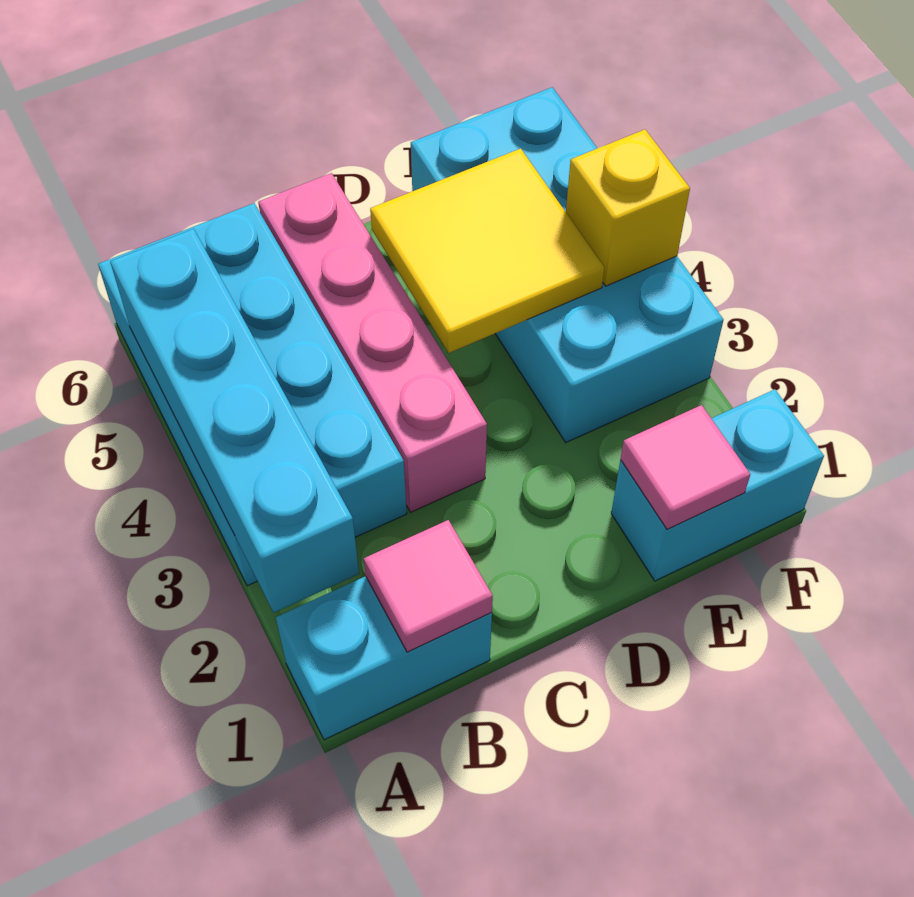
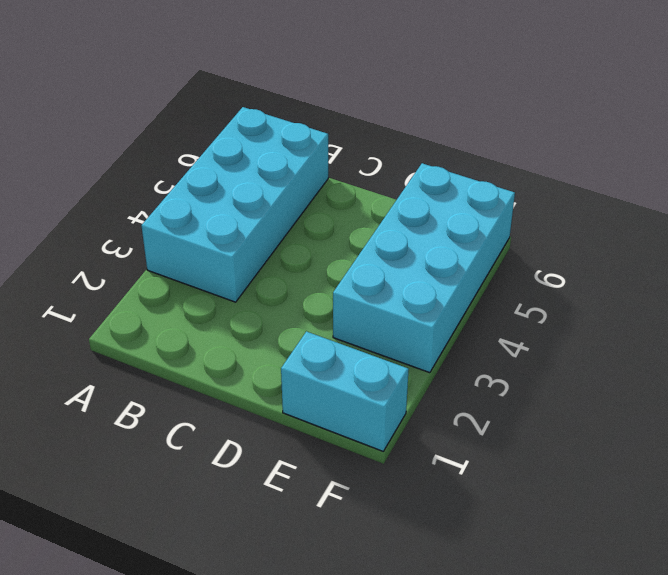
none -> cyan brick A1:B1 level 1
none -> pink brick C3:C6 level 1

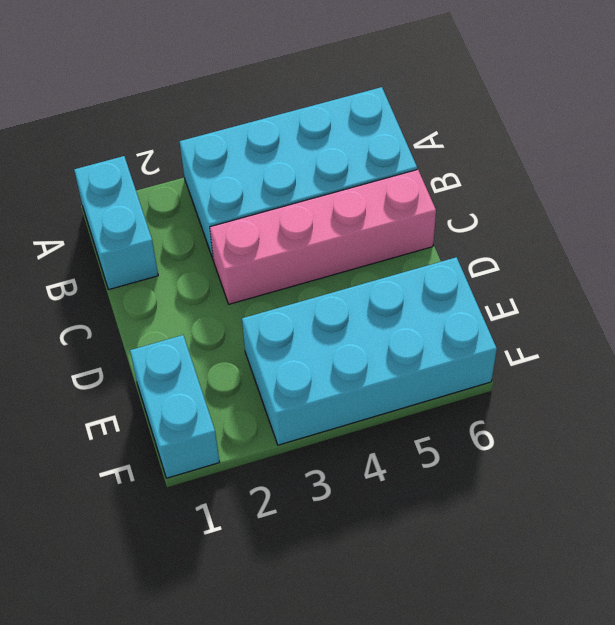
none -> cyan brick A2:A5 level 2
none -> pink tile B1 level 2

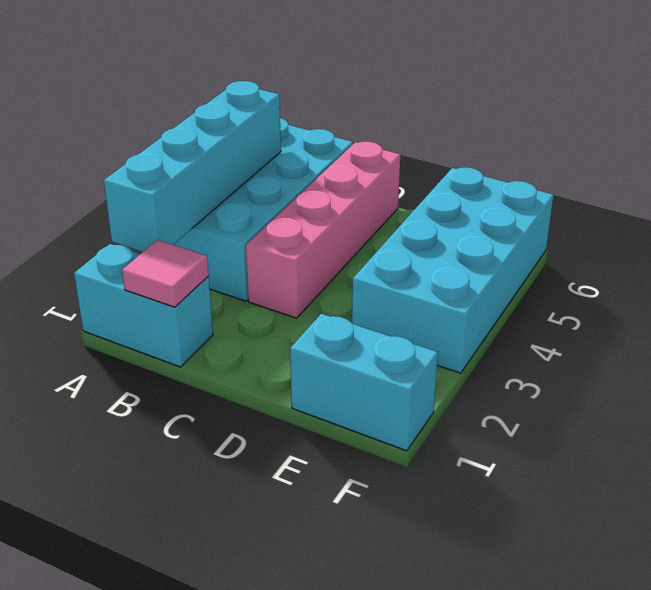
none -> yellow tile D4:E5 level 2
none -> pink tile E1 level 2

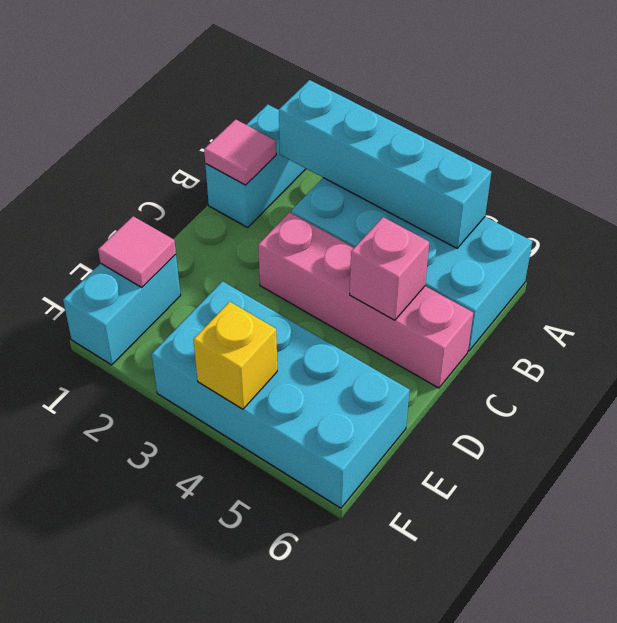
pink brick C5 level 2 -> none
none -> yellow tile D4:E5 level 2

